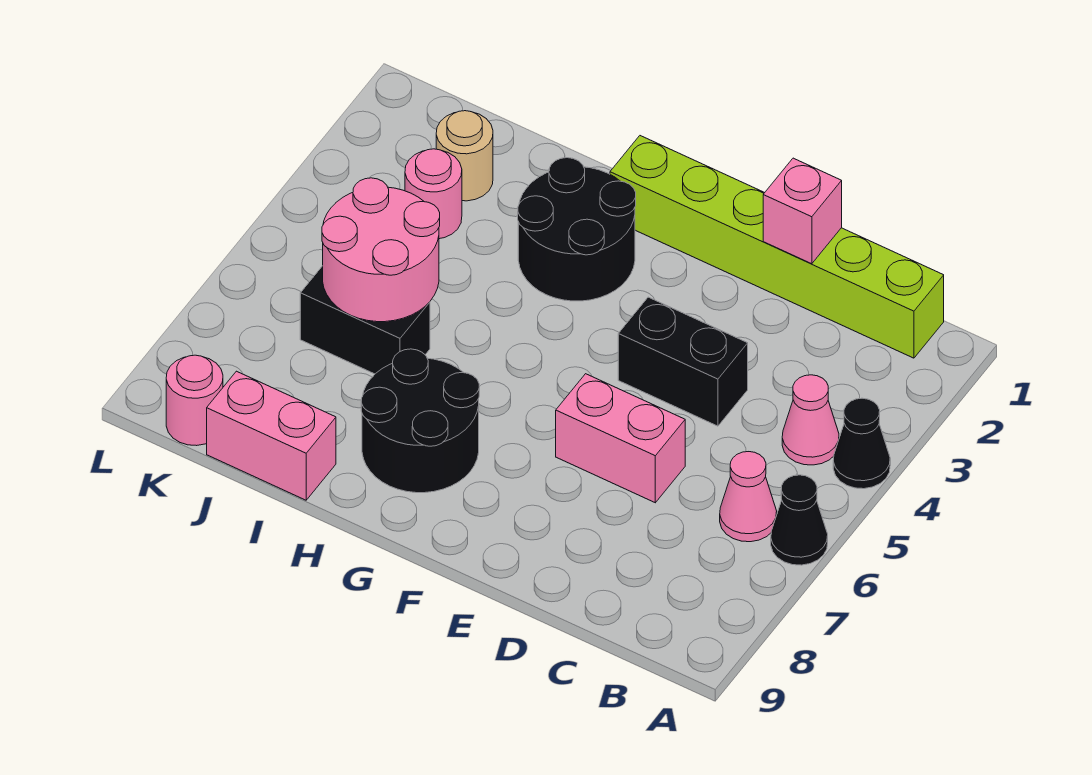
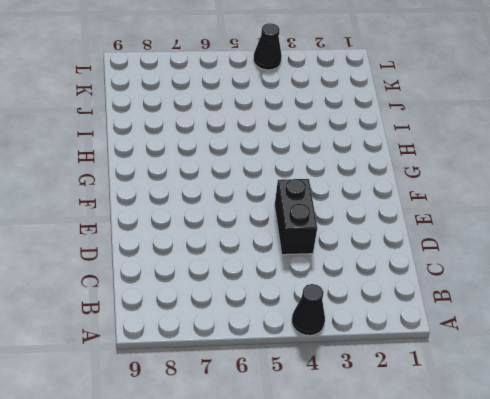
black cone L4 level 1 -> black cone A6 level 1
none -> lime brick B1:G1 level 1
none -> pink cone B4 level 1
none -> pink cone B6 level 1

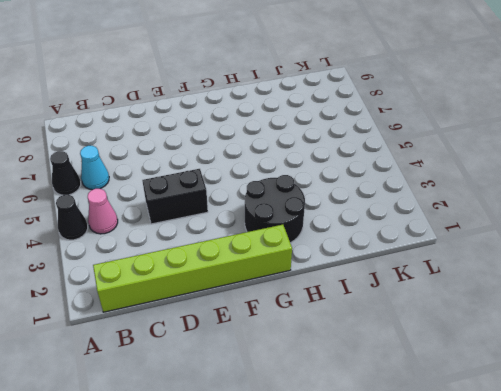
cyan cone B6 level 1 -> pink cone B6 level 1
none -> pink brick D6:E6 level 1
none -> black round brick G7:H8 level 1
none -> black brick I6:J6 level 1

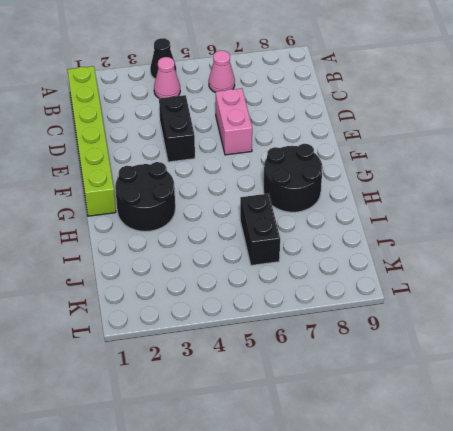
none -> black cone A6 level 1
none -> pink brick I9:J9 level 1
none -> tan round brick J2 level 1

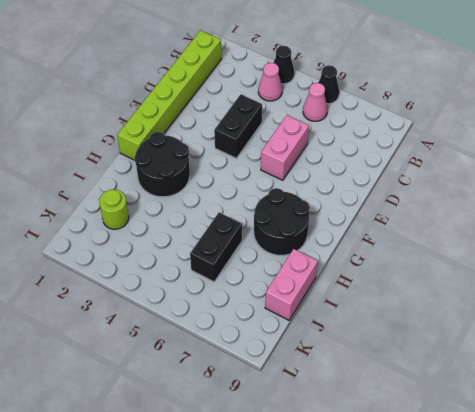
lime round brick J2 level 1 -> tan round brick J2 level 1
none -> pink round brick J3 level 1
none -> pink round brick K9 level 1
none -> pink brick D1 level 2

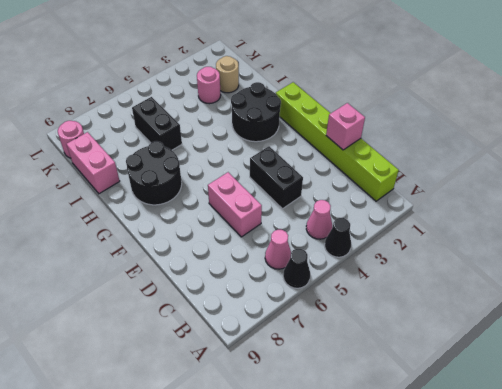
none -> pink round brick I5:J6 level 2

